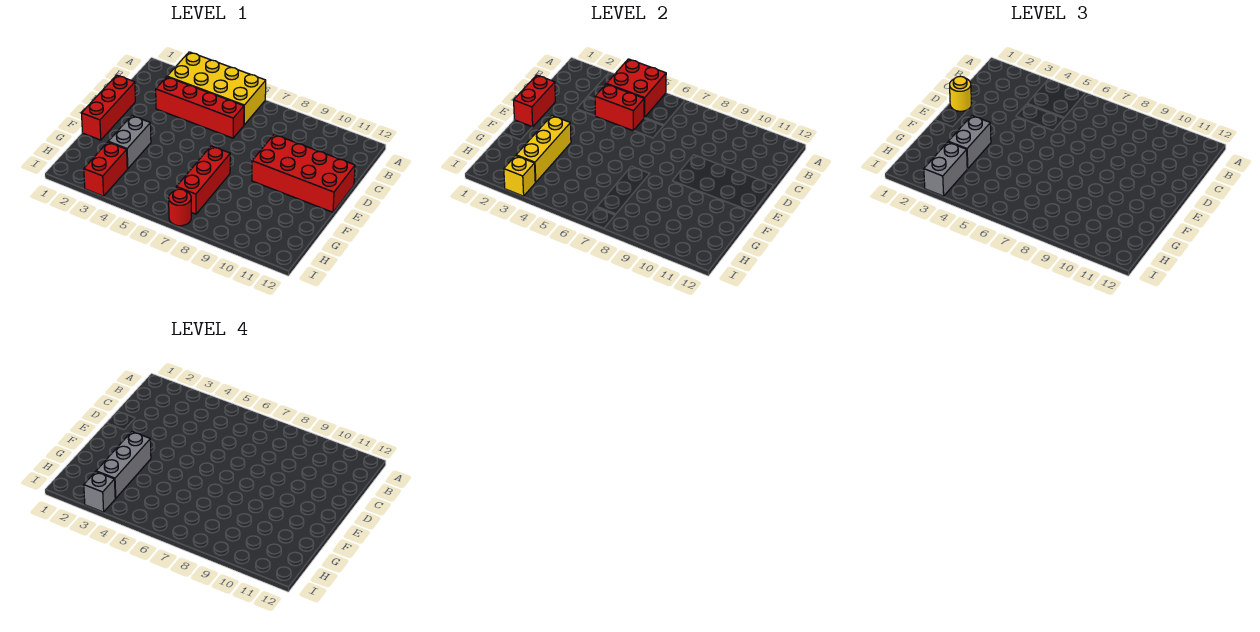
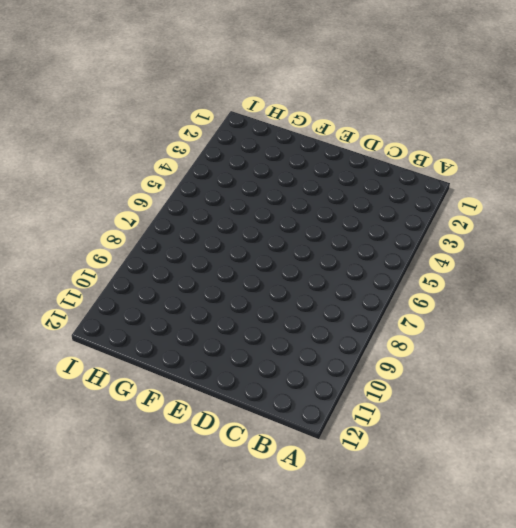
none -> yellow brick A3:B6 level 1
none -> red brick C3:C6 level 1
none -> red brick D1:F1 level 1

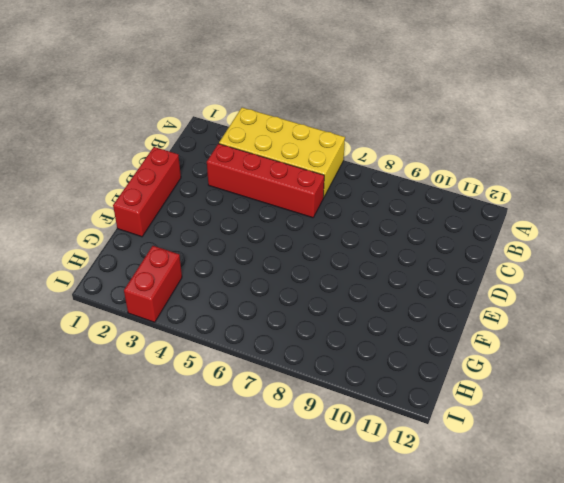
none -> red brick D9:E12 level 1
none -> grey brick F3:G3 level 1
none -> red brick F7:H7 level 1

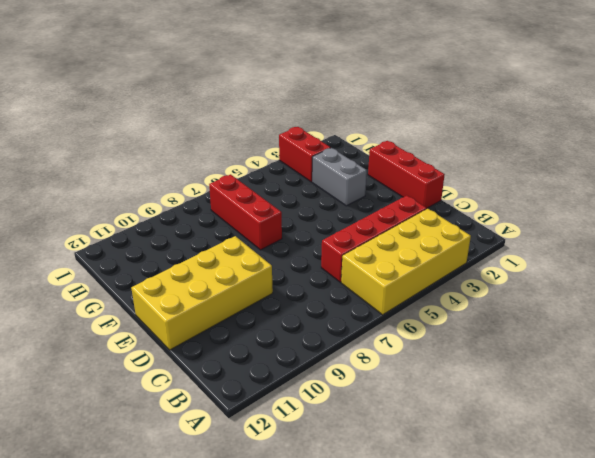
yellow brick D9:E12 level 1 -> red brick D9:E12 level 1
none -> red round brick I7 level 1
none -> red brick A4:B5 level 2
none -> red brick C4:C5 level 2

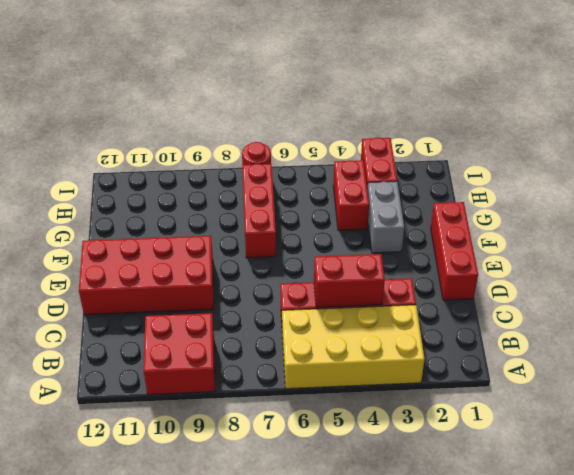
red brick A9:B10 level 1 -> red brick A4:B5 level 2
red brick G4:H4 level 1 -> red brick D1:E1 level 2
none -> yellow brick F3:H3 level 2
none -> yellow brick I3 level 2
none -> yellow round brick D1 level 3

